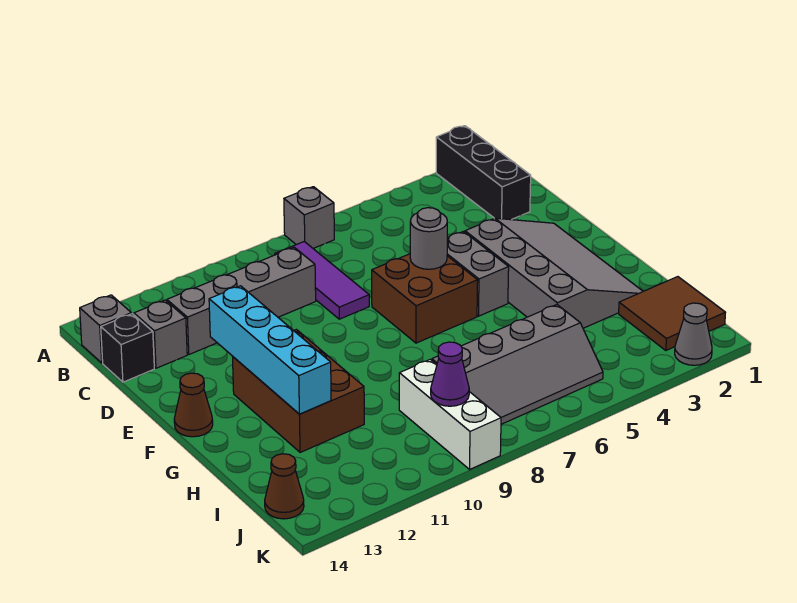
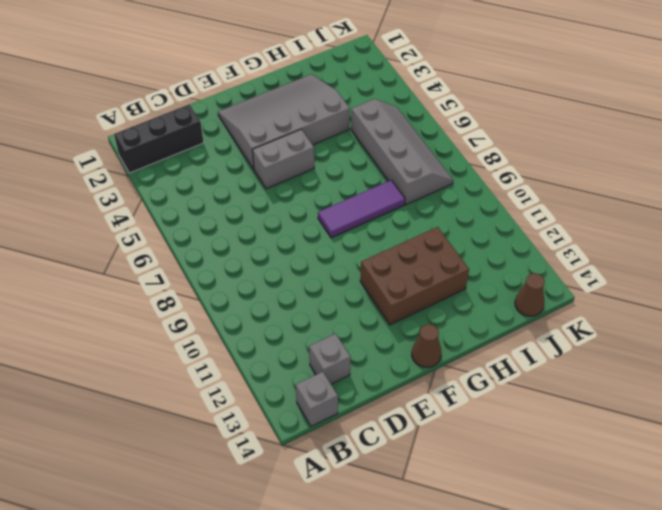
purple tile F8:H8 level 1 -> purple tile B8:D8 level 1
none -> grey brick A7 level 1
none -> grey brick C9:C12 level 1
none -> black brick C14 level 1

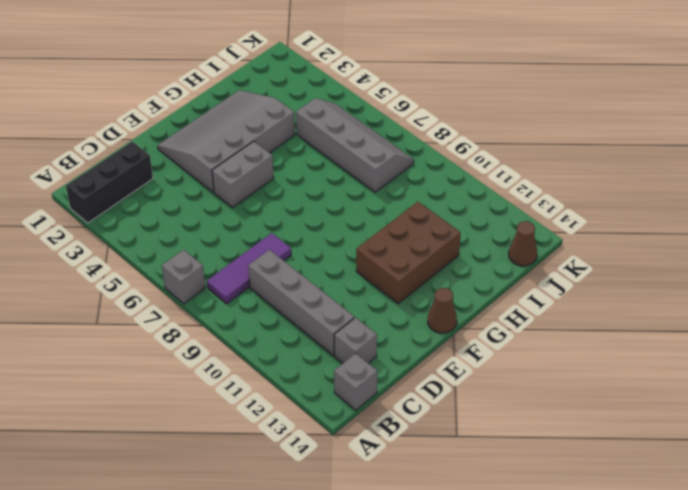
none -> black brick C14 level 1
none -> brown brick E6:F7 level 1
none -> brown tile I1:J2 level 1

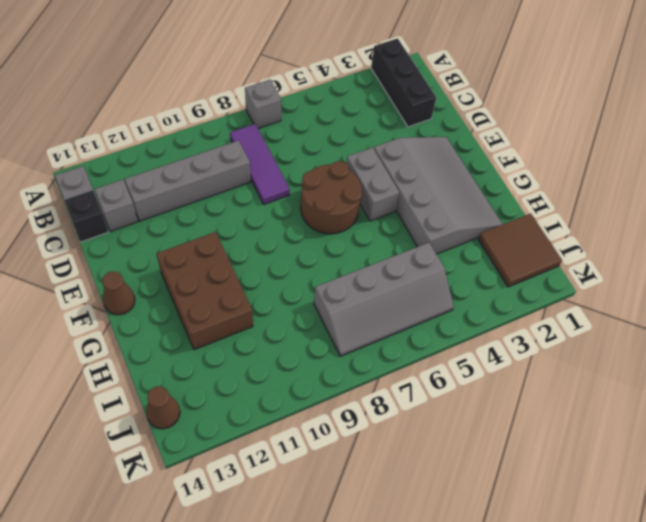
brown round brick E6:F7 level 1 -> brown brick E6:F7 level 1
none -> white brick I9:K9 level 1
none -> grey cone K2 level 1
none -> grey round brick E6 level 2

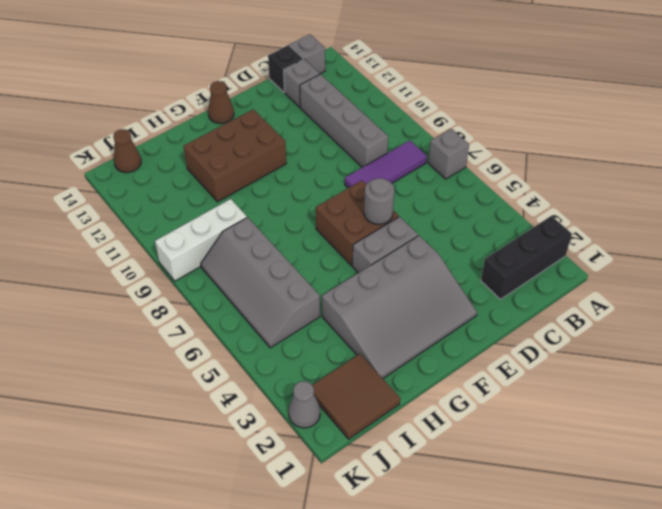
none -> cyan brick E12:H12 level 2
none -> purple cone J9 level 2

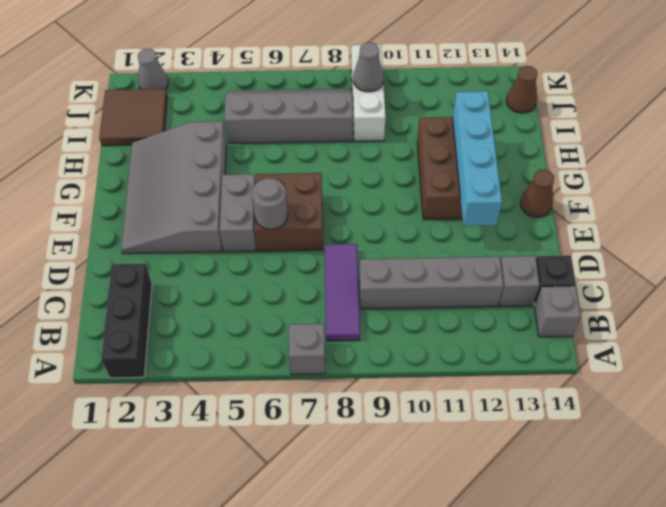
grey cone J9 level 2 -> purple cone J9 level 2

